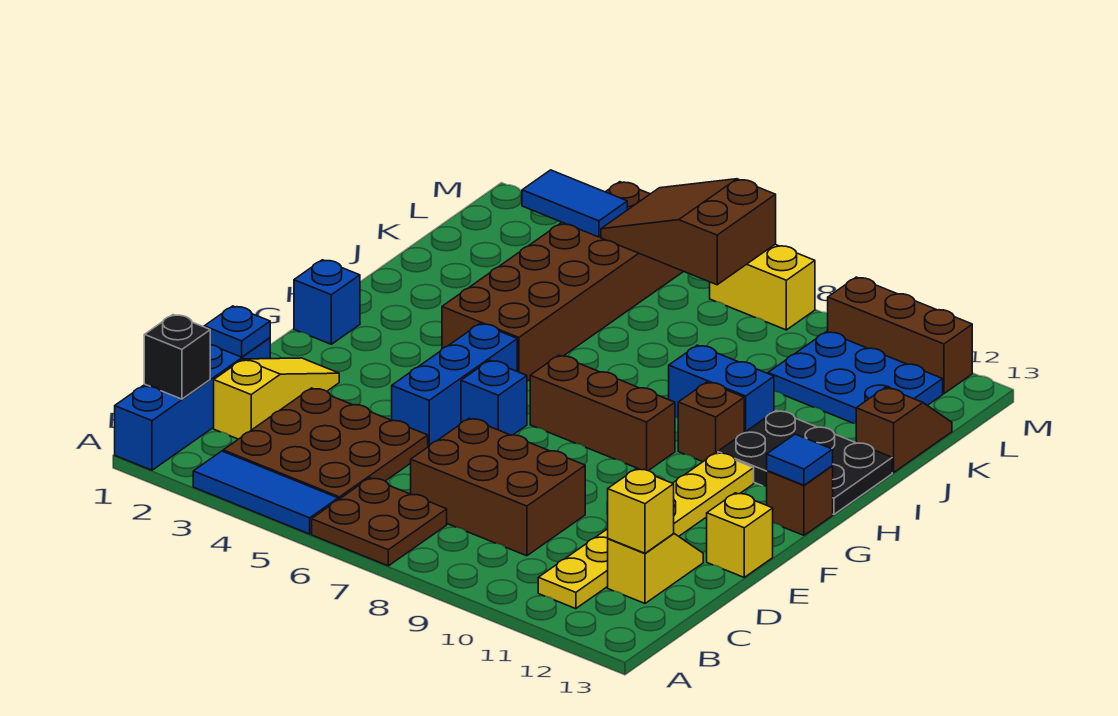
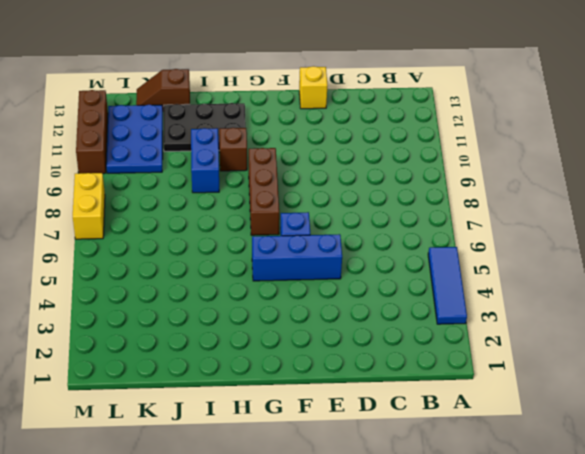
black plate H11:J12 level 1 -> black plate H11:I13 level 1
none -> blue brick A1:D1 level 1
none -> brown plate A6:B7 level 1
none -> brown plate B3:D5 level 1

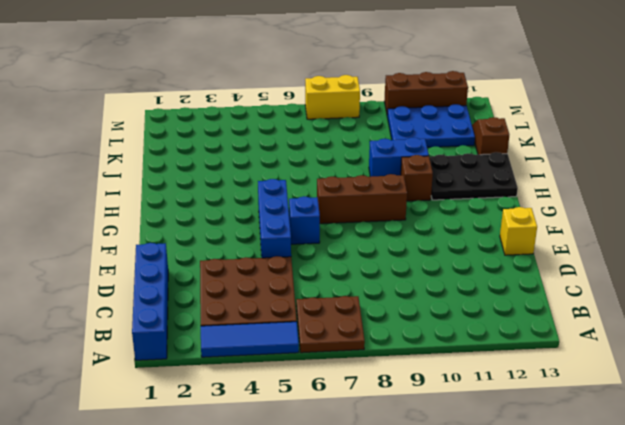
none -> yellow plate B11:G11 level 1
none -> yellow slope C2:E2 level 1 top C
none -> brown brick C7:D9 level 1

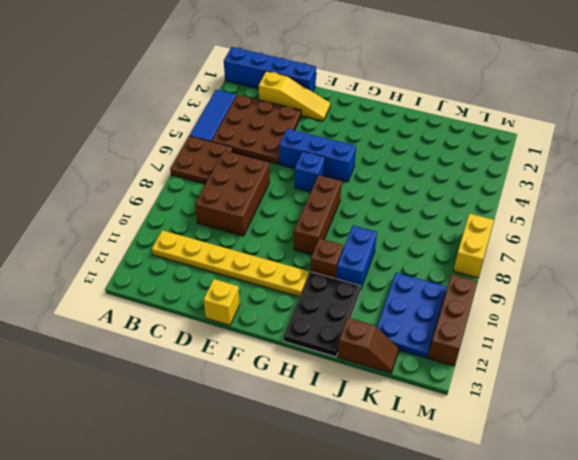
none -> yellow slope C12:D12 level 1 top C
none -> blue brick G1 level 1
none -> brown brick G13 level 1

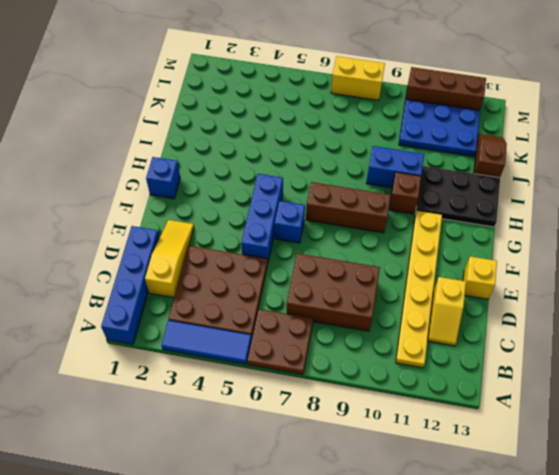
yellow slope C12:D12 level 1 top D -> yellow slope C12:D12 level 1 top C
none -> brown brick G13 level 1
none -> brown brick H4:M5 level 1
none -> black brick B1 level 2

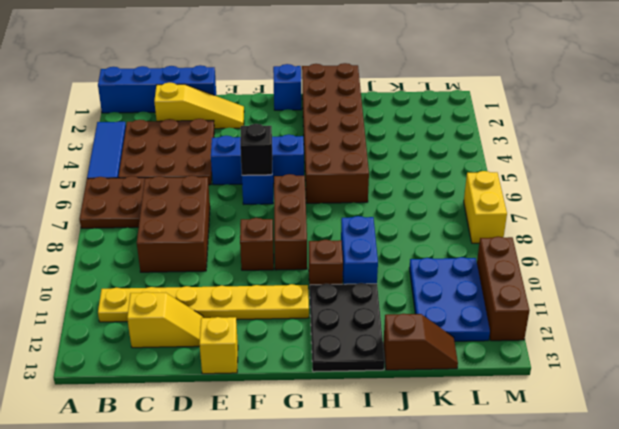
black brick F6 level 2 -> black brick B1 level 2
brown brick F9 level 1 -> brown brick G13 level 1
brown brick H1:I6 level 1 -> brown brick H4:M5 level 1
none -> yellow brick C12 level 2
none -> blue plate D1 level 2
none -> blue tile G13 level 2

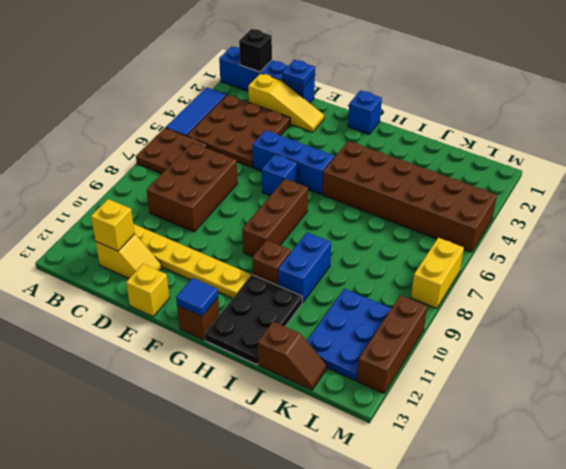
none -> blue tile L3:L4 level 2
none -> brown slope L5:M7 level 2 top 7

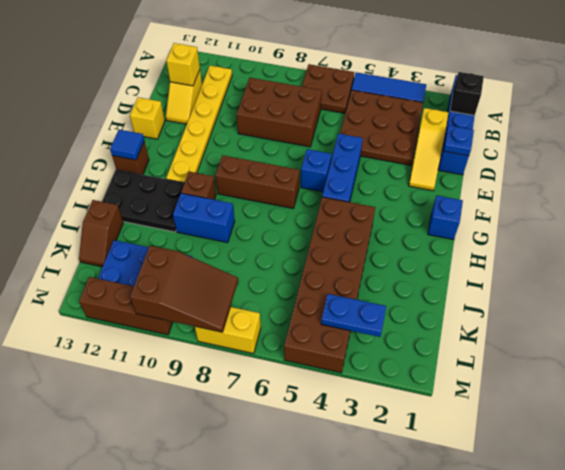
blue plate L3:L4 level 2 -> blue tile L3:L4 level 2
brown slope L8:M10 level 2 top 10 -> brown slope L5:M7 level 2 top 7

